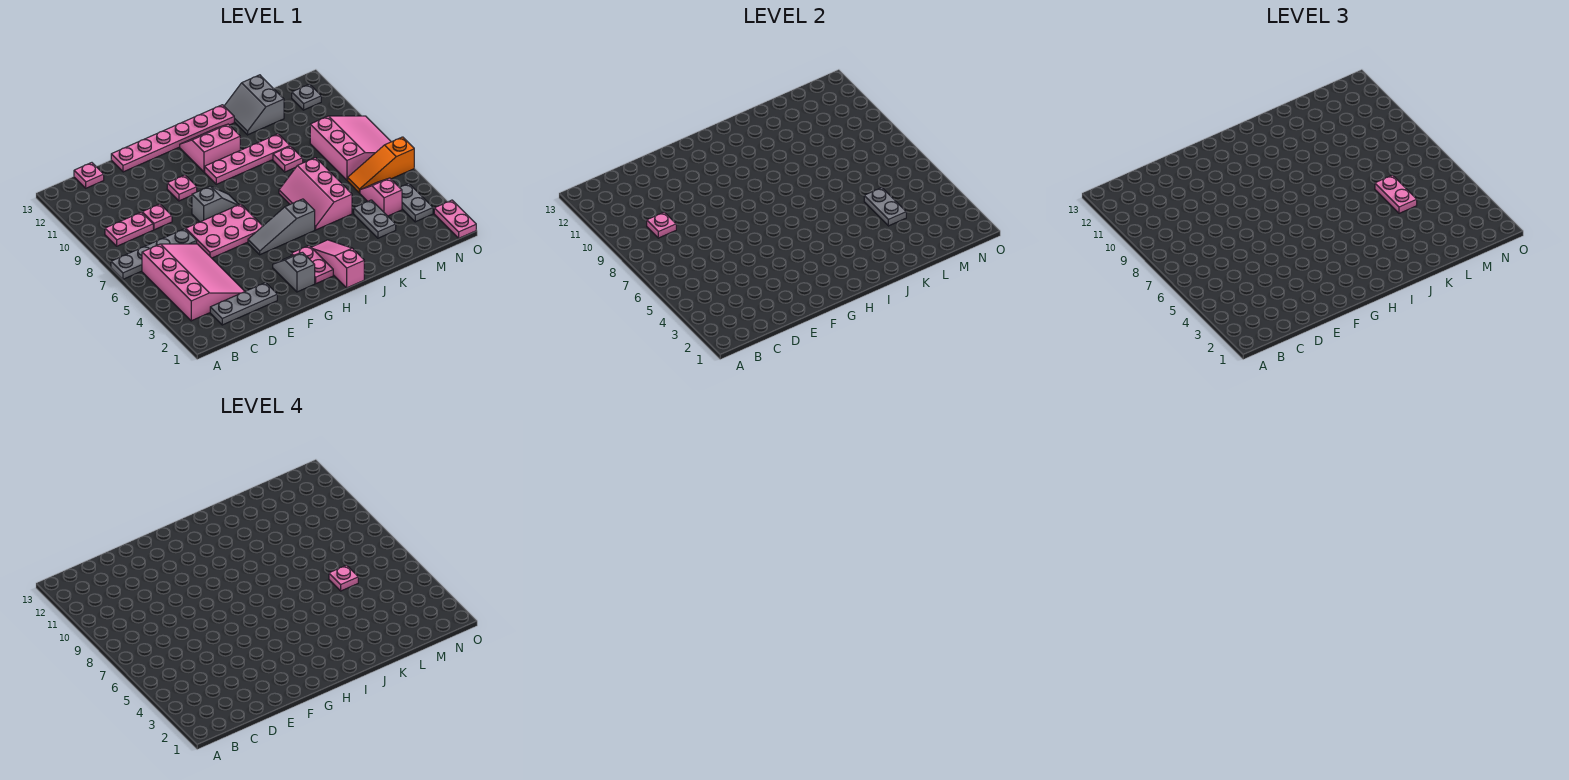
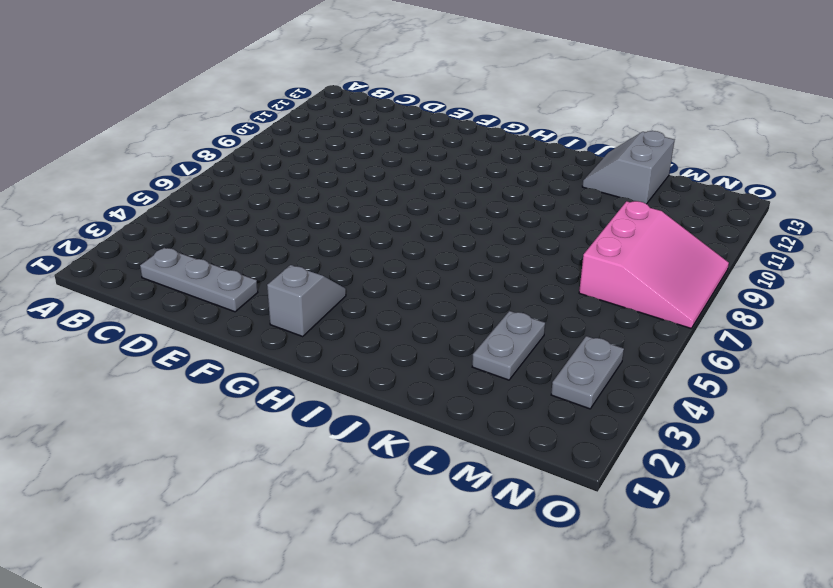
none -> grey plate A7:D7 level 1
none -> pink slope B3:D6 level 1 top B
none -> pink plate B9:C9 level 1
none -> pink plate C13 level 1

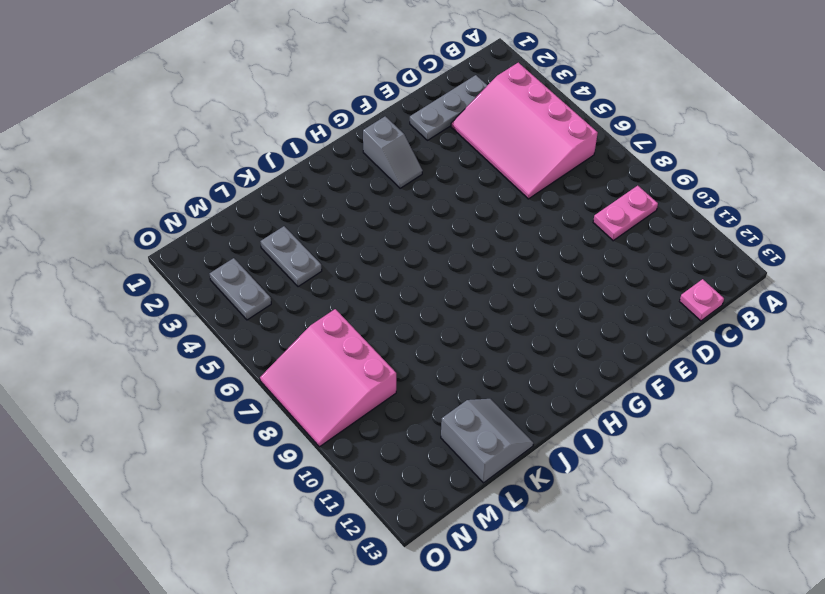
none -> grey plate A7:D7 level 1
none -> pink plate D9 level 1
none -> pink plate E6:G7 level 1
none -> pink plate E13:J13 level 1

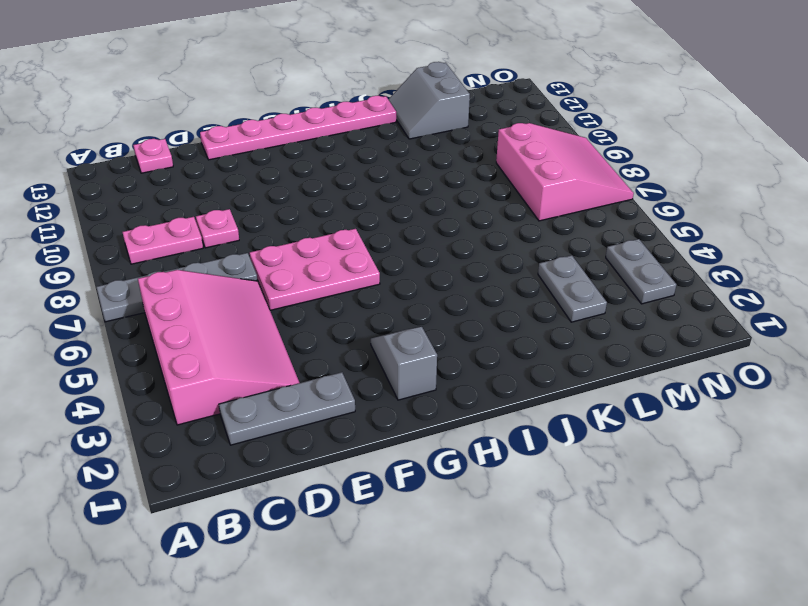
none -> grey slope F8:G8 level 1 top F
none -> pink plate F10 level 1
none -> grey slope G5:I5 level 1 top I
none -> pink plate H2:H3 level 1

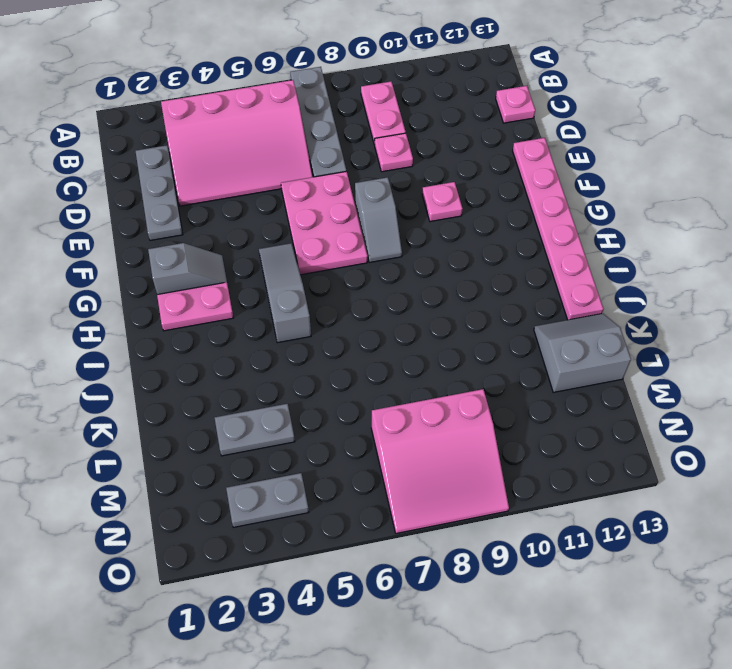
none -> pink plate H10:K10 level 1
none -> pink slope H11:I12 level 1 top 11
none -> pink slope I1:I3 level 1 top 1
none -> pink slope J5:K7 level 1 top K

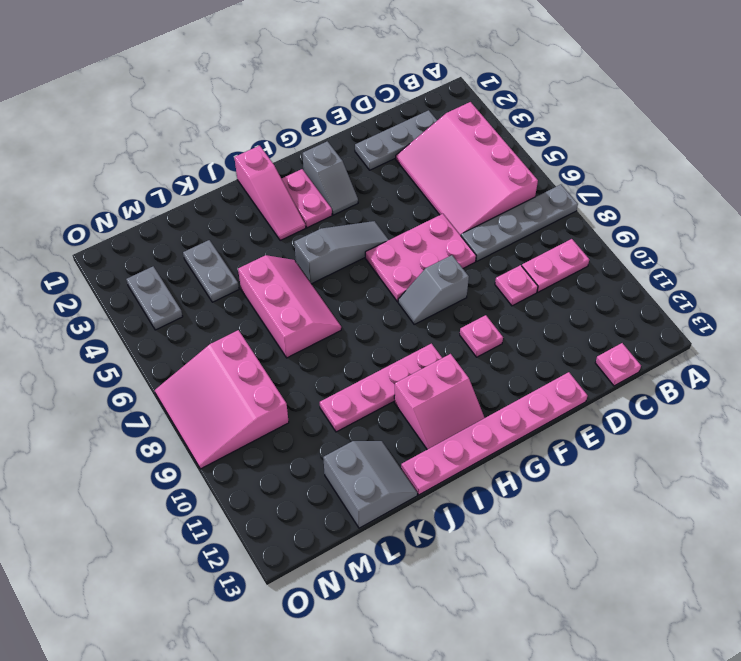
none -> pink plate K9 level 1
none -> pink slope M4:M5 level 1 top 4
none -> orange slope M6:O6 level 1 top O
none -> grey plate N12 level 1

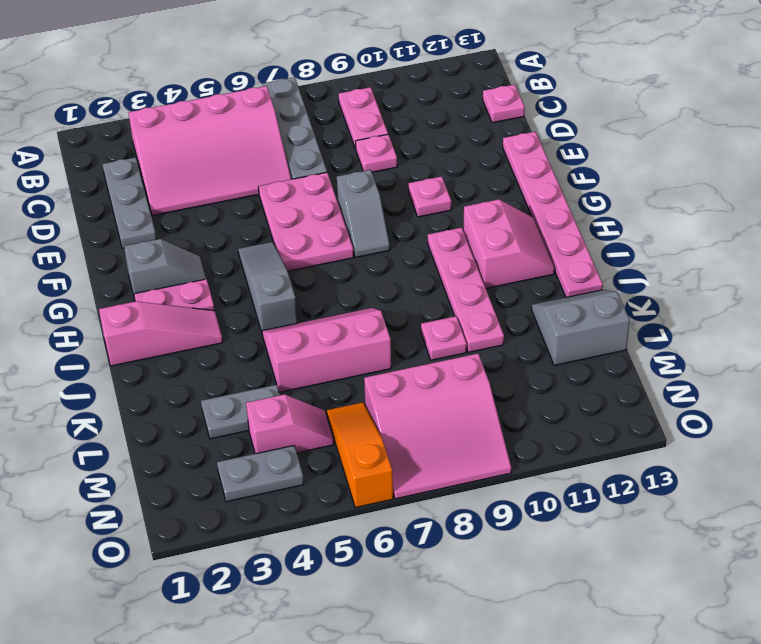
none -> grey plate N12 level 1
none -> pink plate O1:O2 level 1
none -> pink plate C9 level 2
none -> grey plate L4:L5 level 2

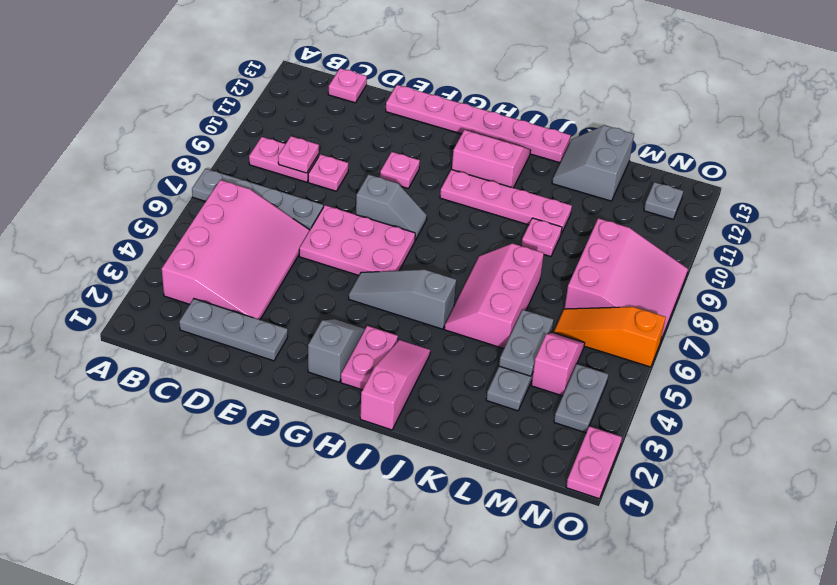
none -> pink plate L5:L6 level 3
none -> pink plate L6 level 4

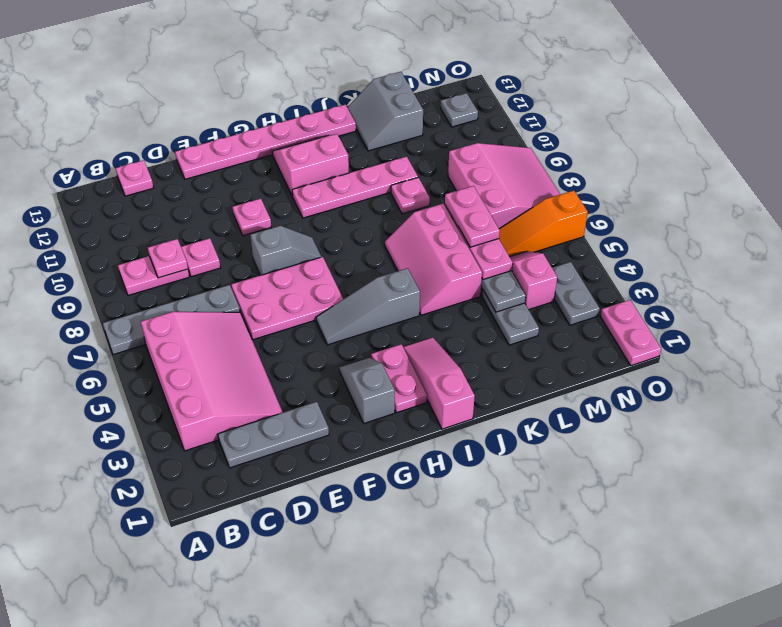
pink plate L6:L7 level 4 -> pink plate L6 level 4

